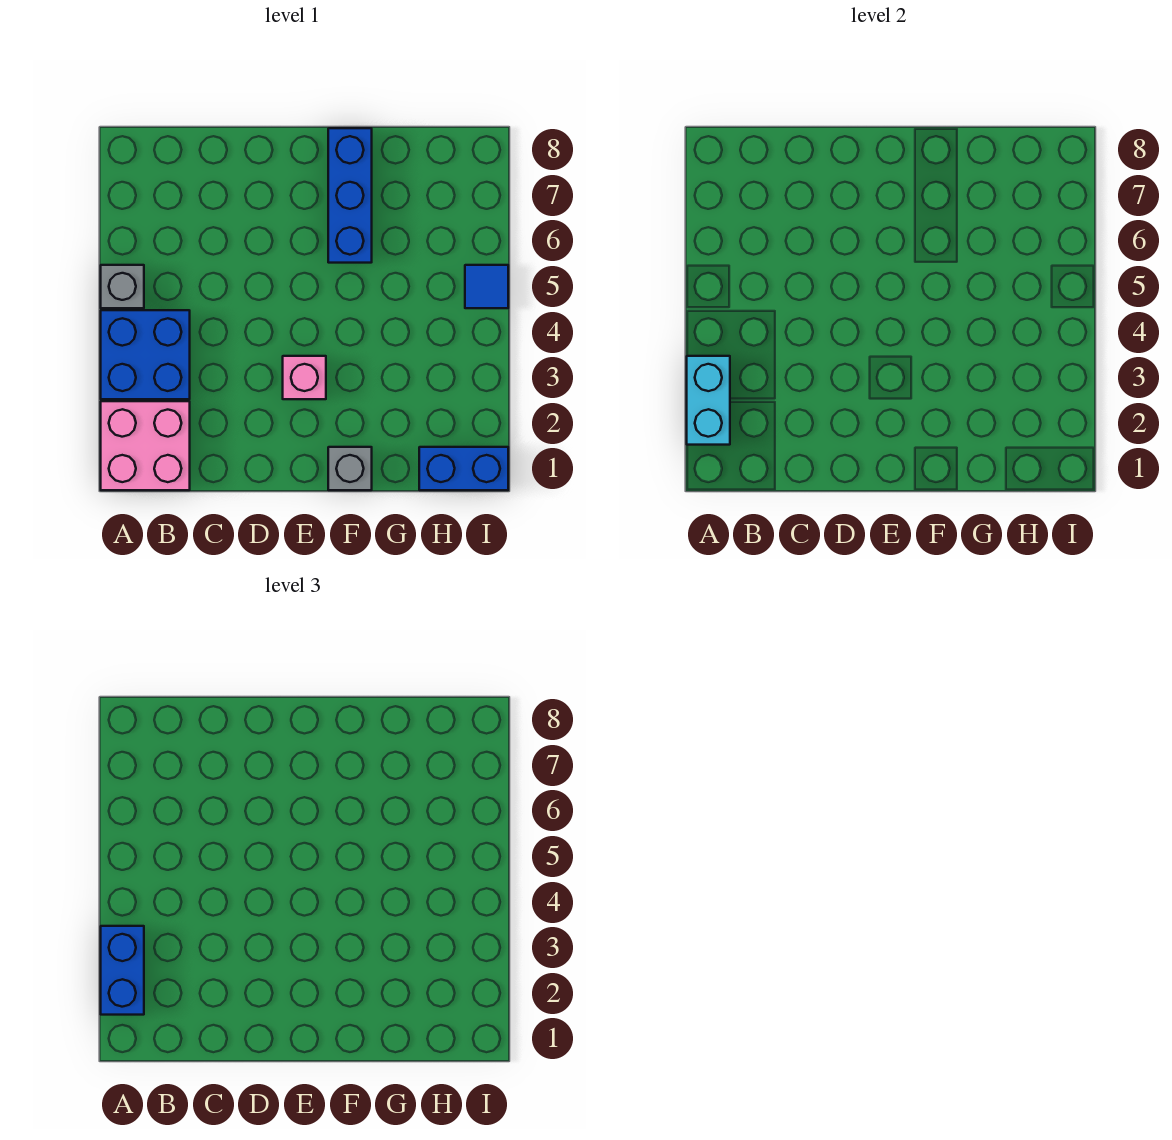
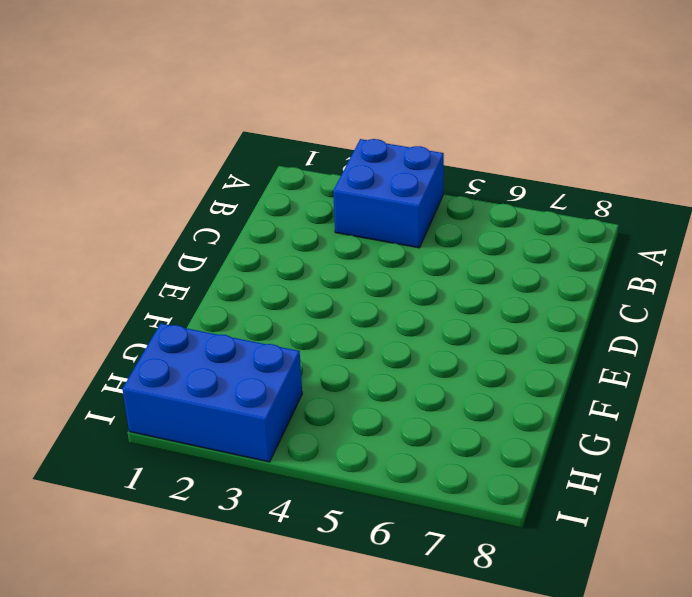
blue brick H1:I3 level 1 -> blue brick H1:I1 level 1
none -> pink brick A1:B2 level 1
none -> grey brick A5 level 1

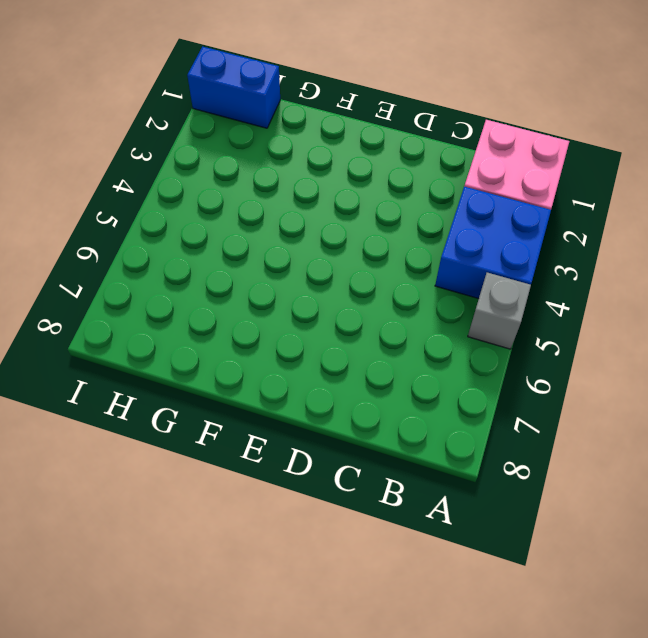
none -> pink brick E3 level 1
none -> grey brick F1 level 1

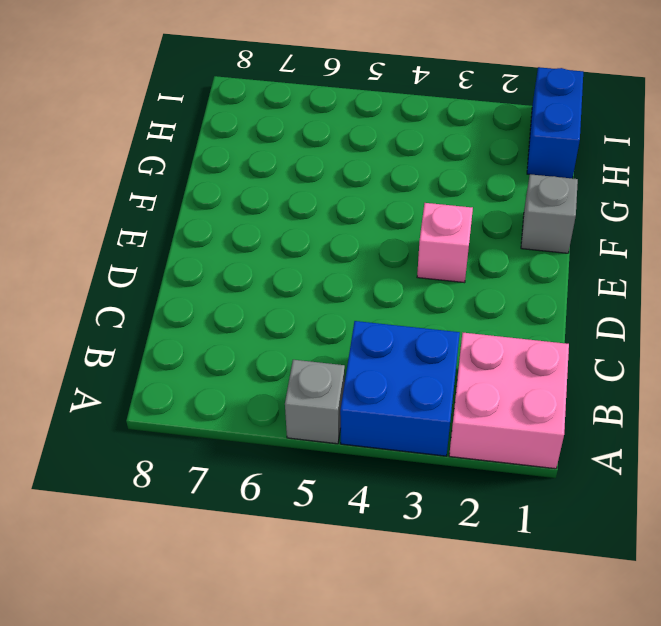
none -> blue brick F6:F8 level 1
none -> blue tile I5 level 1

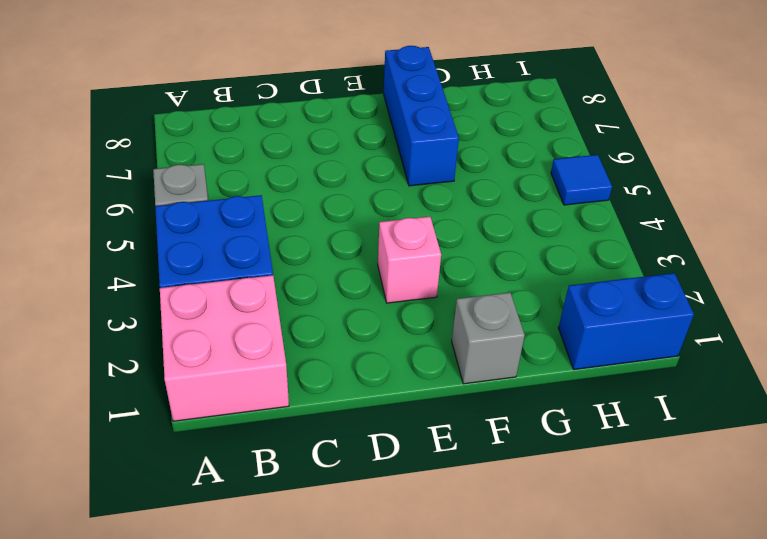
none -> cyan brick A2:A3 level 2
none -> blue brick A2:A3 level 3

